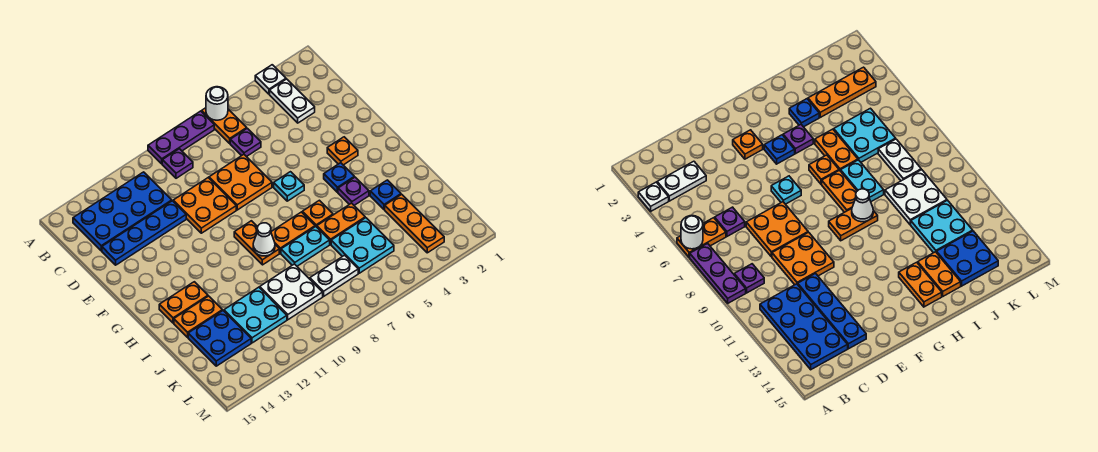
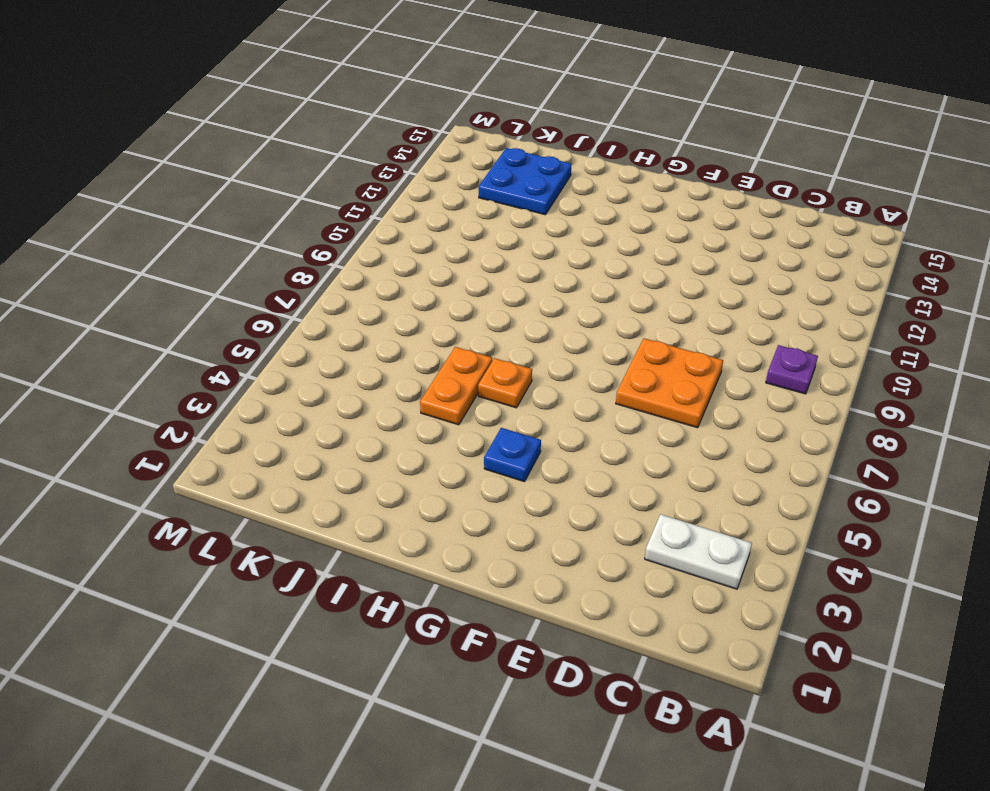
none -> white plate A3 level 1
none -> orange plate A6:B6 level 1
none -> purple plate A7:A9 level 1
none -> blue plate B11:C14 level 1

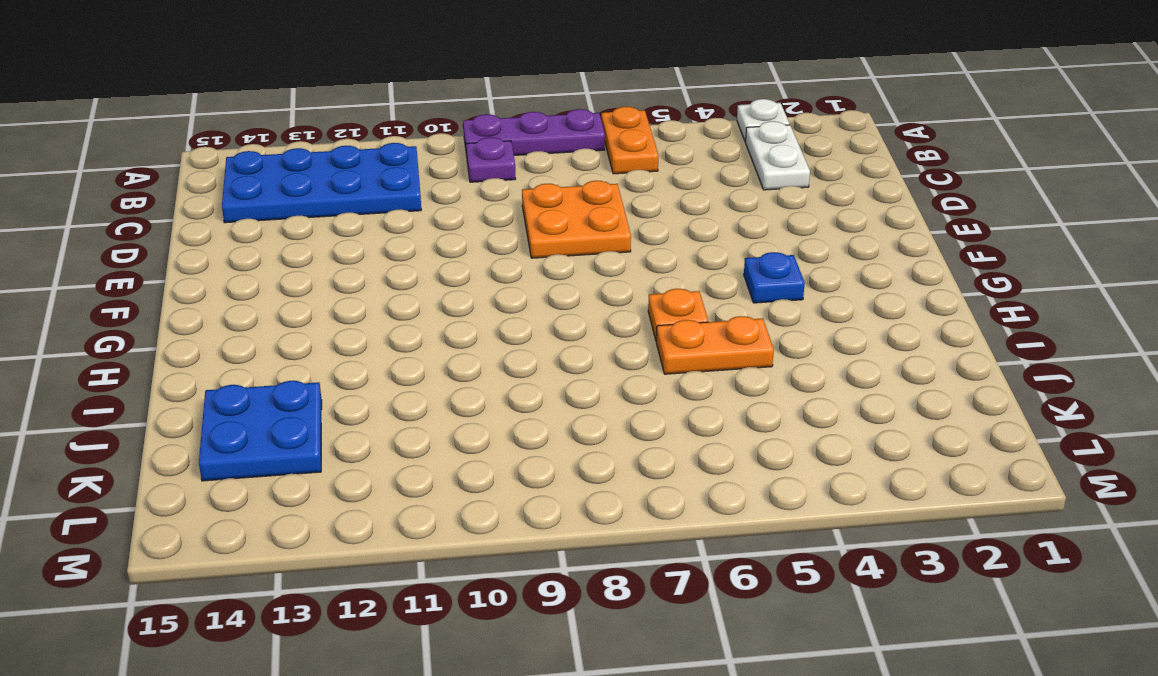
none -> purple plate C6 level 1
none -> orange plate D9:E10 level 1
none -> blue plate D11:D14 level 1
none -> orange plate F3 level 1

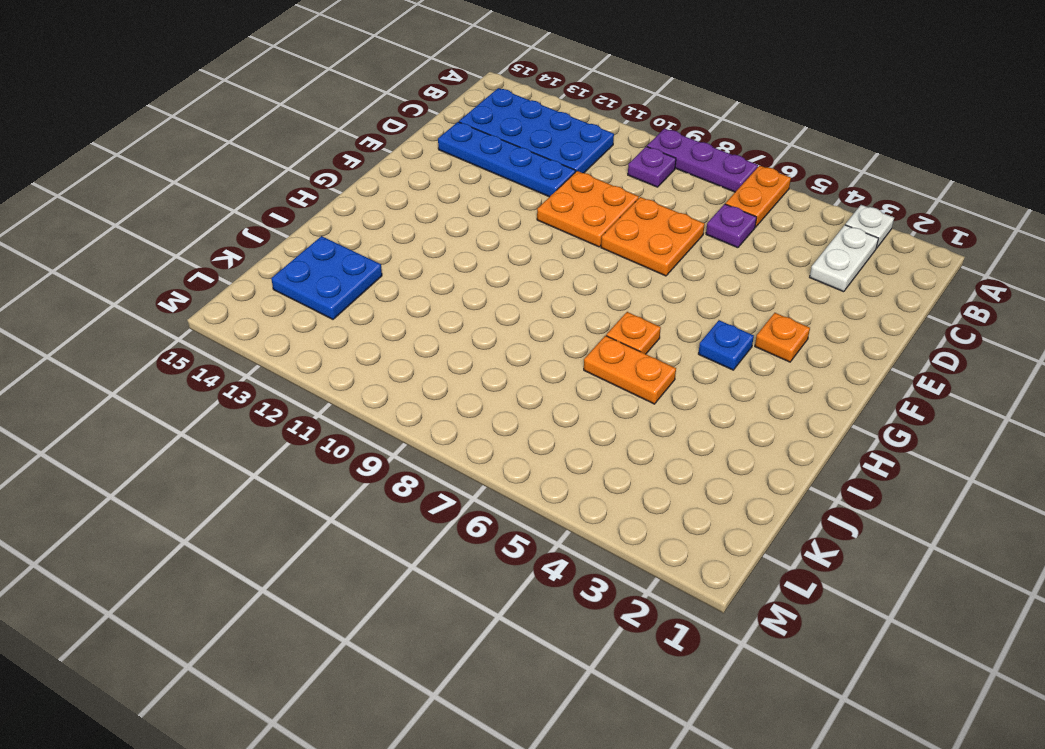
none -> cyan plate F6 level 1
none -> orange plate G9:H9 level 1
none -> purple plate H4 level 1
none -> orange plate H7:H8 level 1

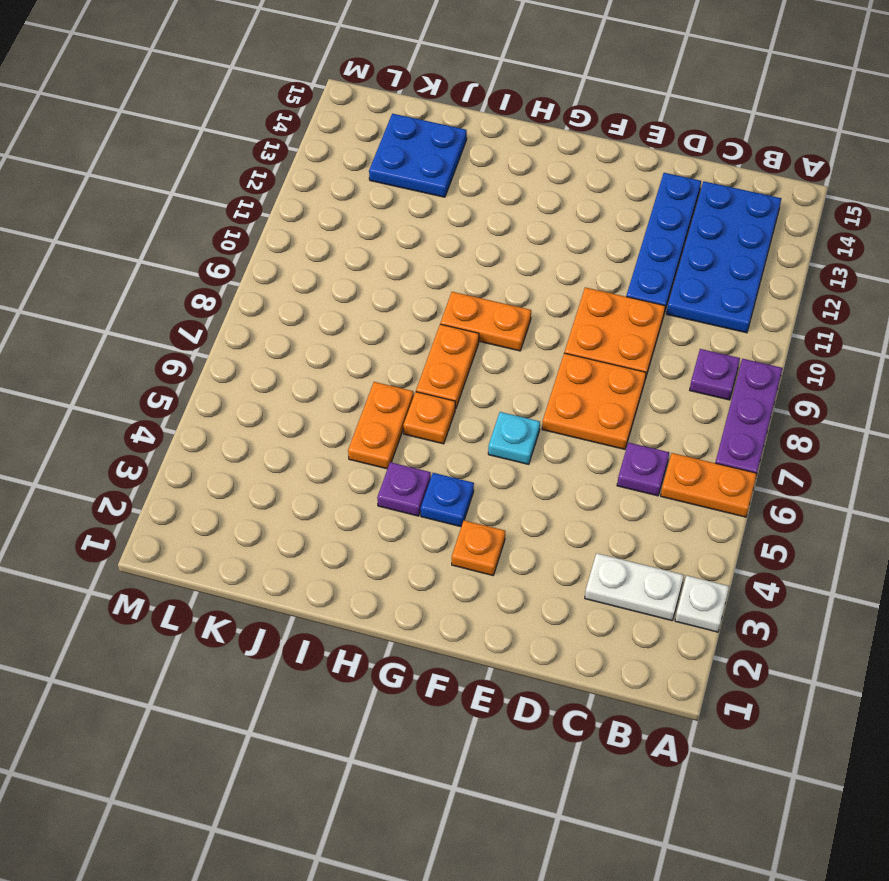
none -> orange plate H13:H14 level 1
none -> blue plate I3 level 1
none -> cyan plate I7:I8 level 1
none -> orange plate I13:I14 level 1

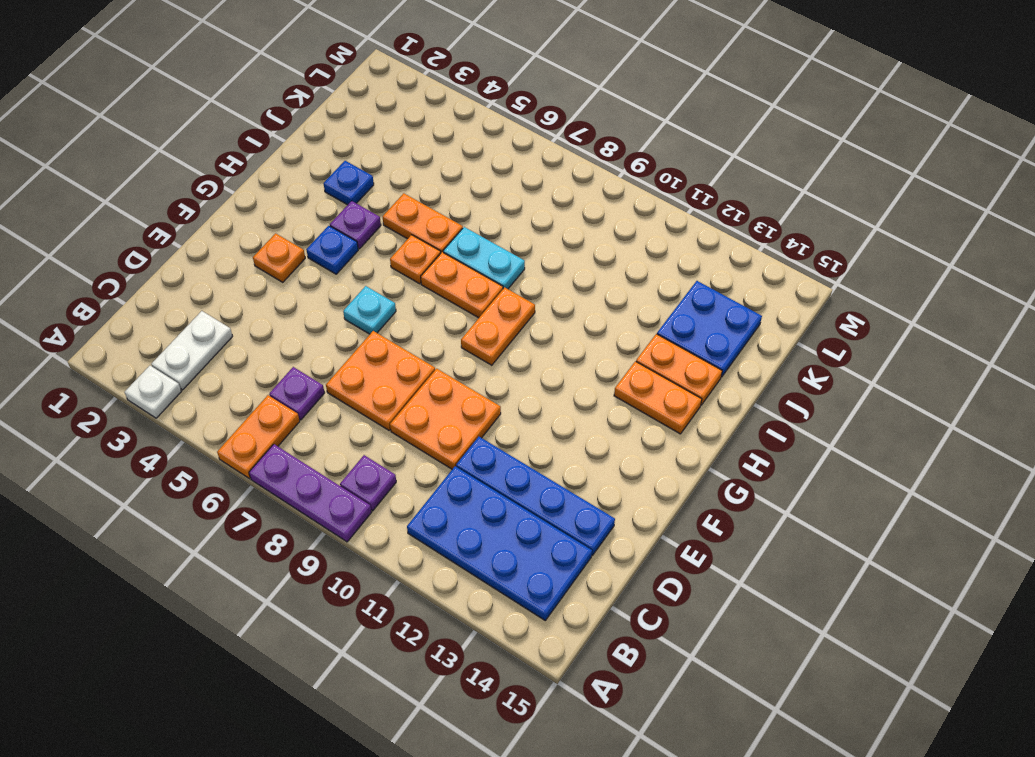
none -> orange plate J3:L3 level 1
none -> cyan plate J5:K6 level 1
none -> white plate J9:K10 level 1
none -> cyan plate J11:K12 level 1

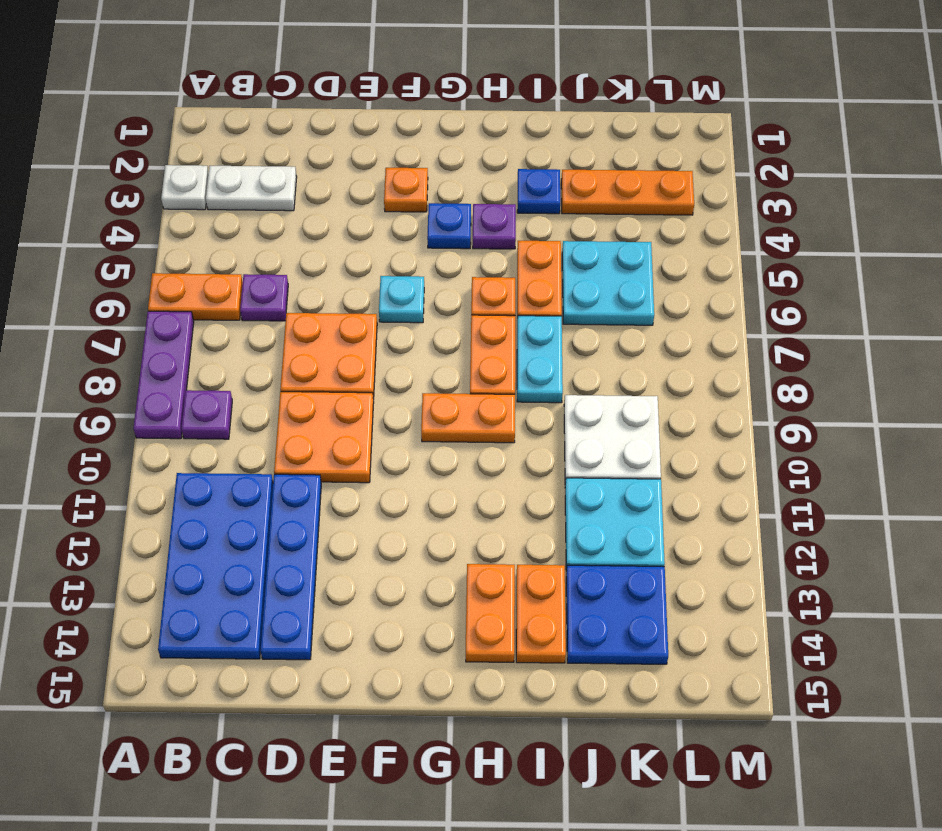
none -> white plate K7:K8 level 1
none -> white round brick A6 level 2
none -> white cone H9 level 2

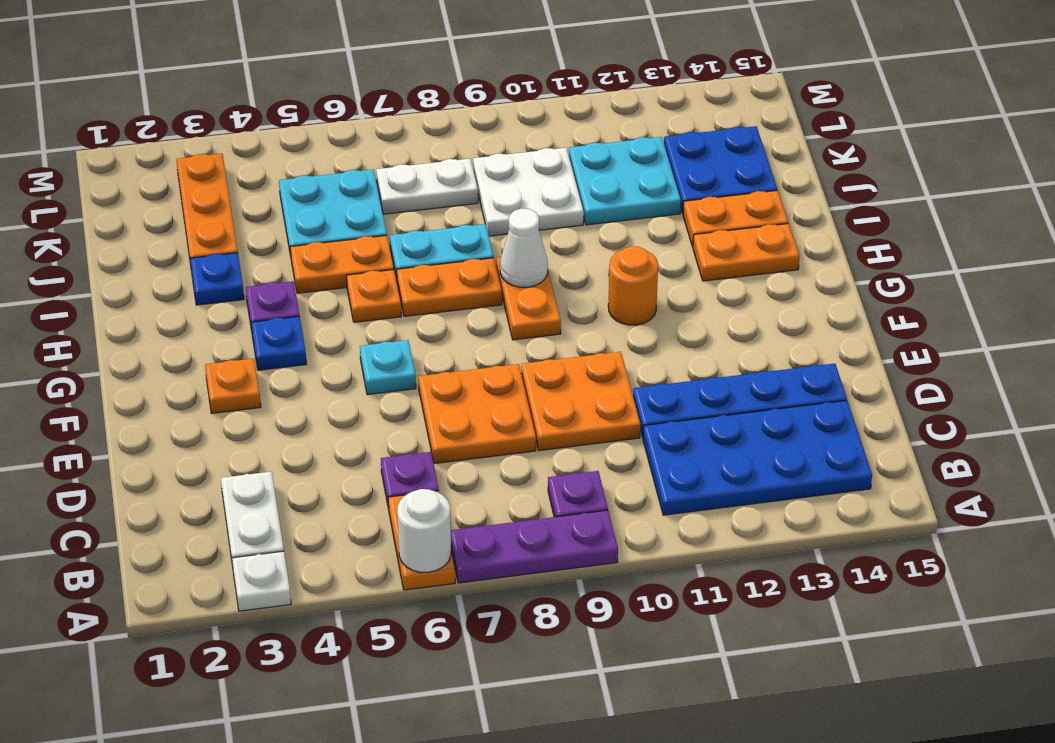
orange round brick G11 level 1 -> none

